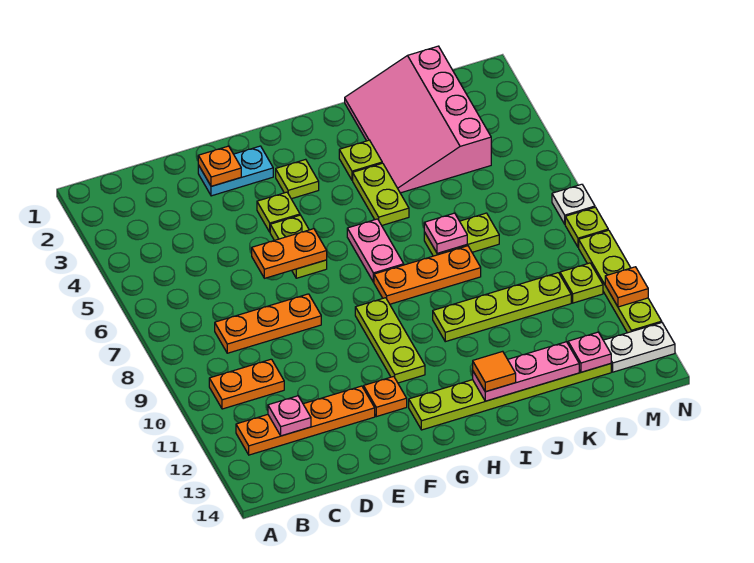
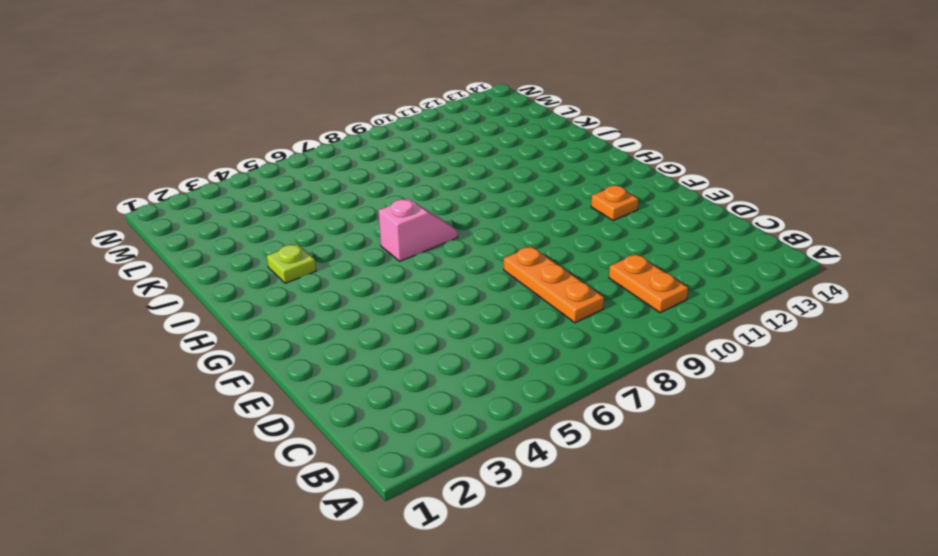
pink slope H6:H7 level 1 top 6 -> pink plate H6:H7 level 1
none -> orange plate B12:E12 level 1
none -> cyan plate E2:F2 level 1
none -> lime plate F4 level 1
none -> lime plate F5:F6 level 1

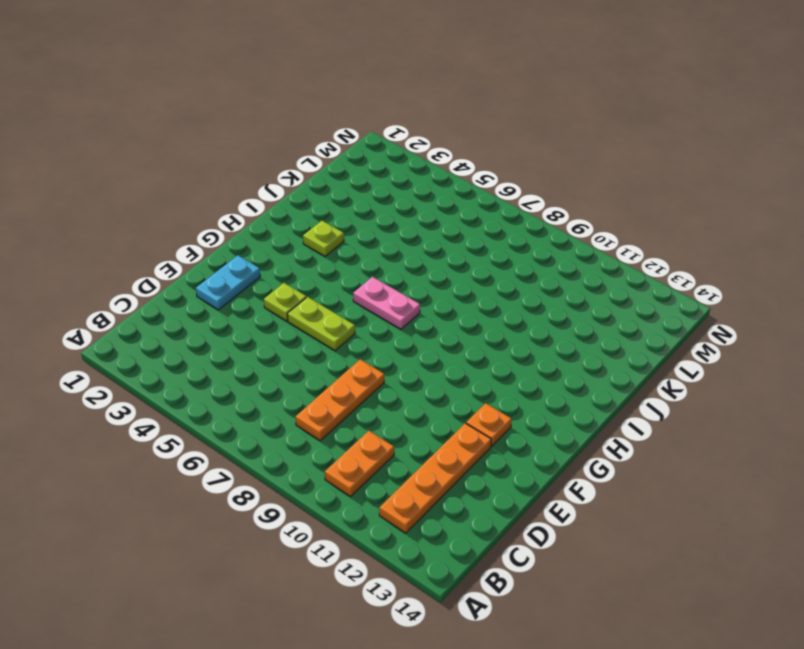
none -> lime plate G3 level 1
none -> lime plate G9:G11 level 1
none -> lime plate G13:L13 level 1
none -> orange plate H8:J8 level 1

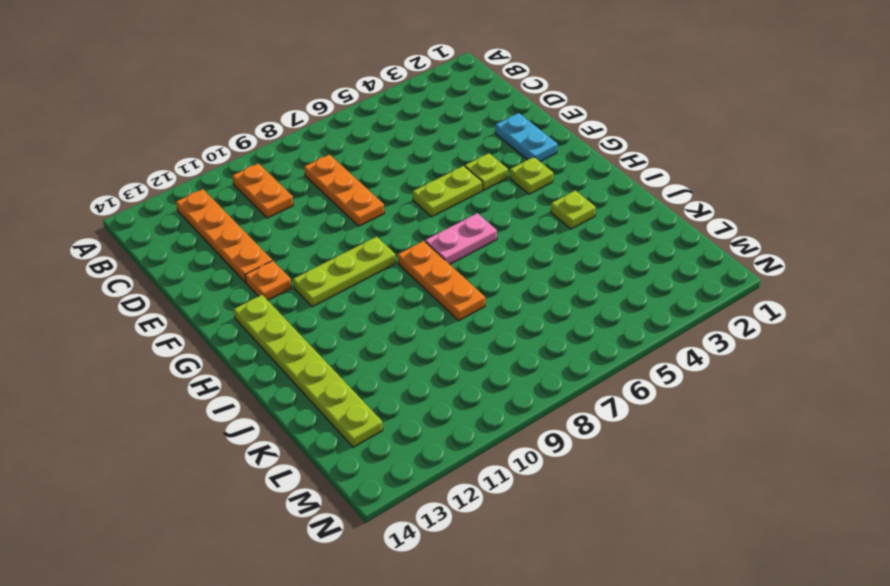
none -> lime plate I4:I5 level 1
none -> lime plate I10:L10 level 1
none -> pink slope J1:L4 level 1 top L
none -> lime plate J7:K7 level 1

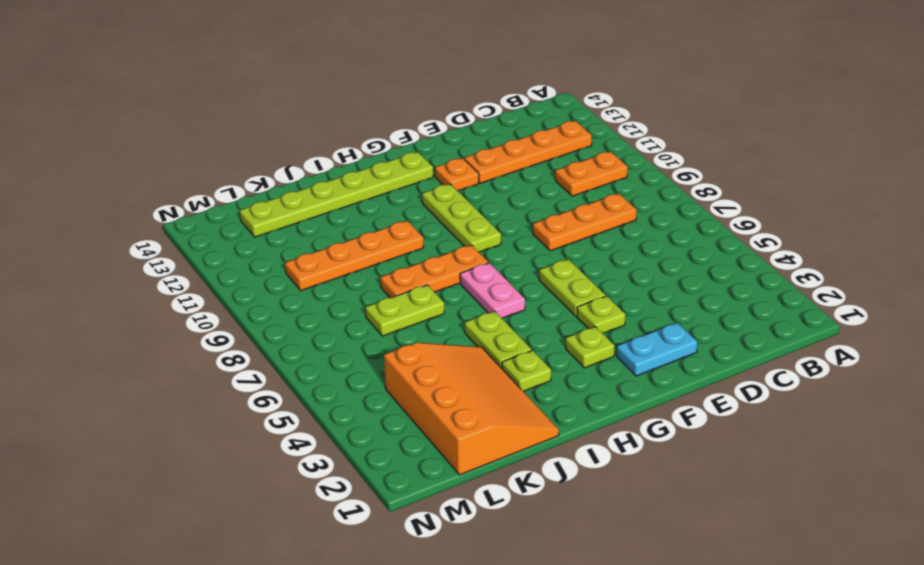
orange plate I10:L10 level 1 -> lime plate I10:L10 level 1
orange slope J1:L4 level 1 top L -> pink slope J1:L4 level 1 top L
none -> lime plate M10 level 1
none -> white plate M13:N13 level 1
none -> white plate N7 level 1
none -> lime plate N8 level 1

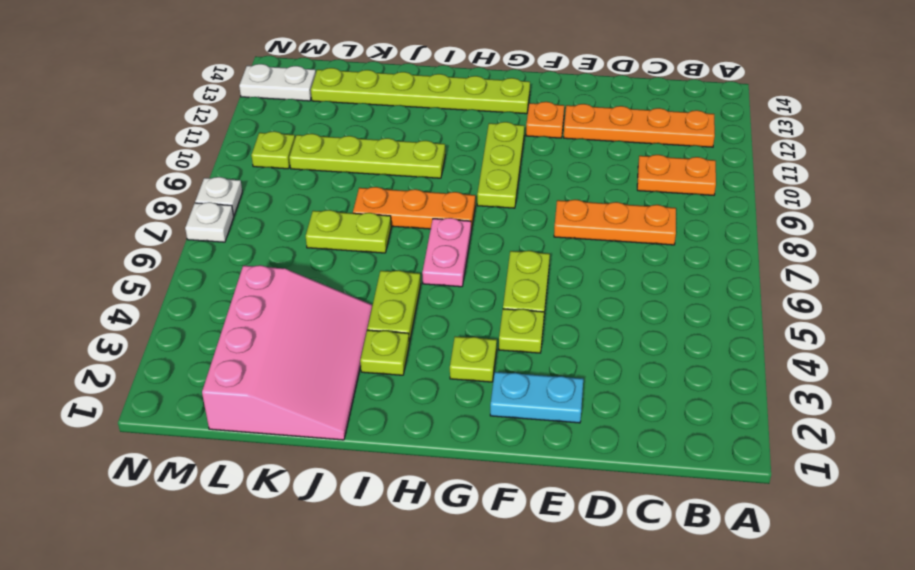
white plate N8 level 1 -> lime plate N8 level 1
none -> lime plate N9:N12 level 1
none -> pink plate C12 level 2
none -> orange plate E2 level 2
none -> orange plate E6:F6 level 2

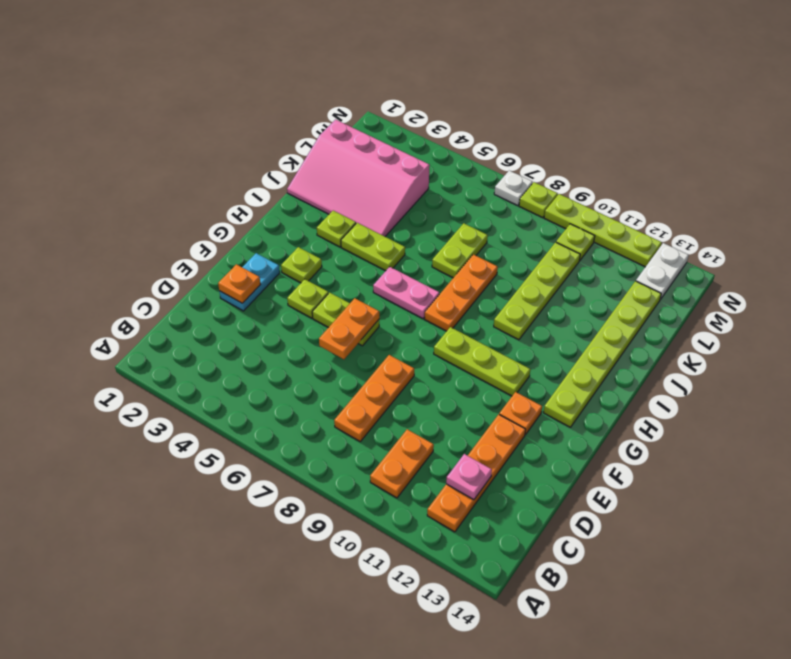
none -> pink plate I13:K13 level 2
none -> pink plate J7 level 2
none -> pink plate L13 level 2
none -> orange plate N11 level 2

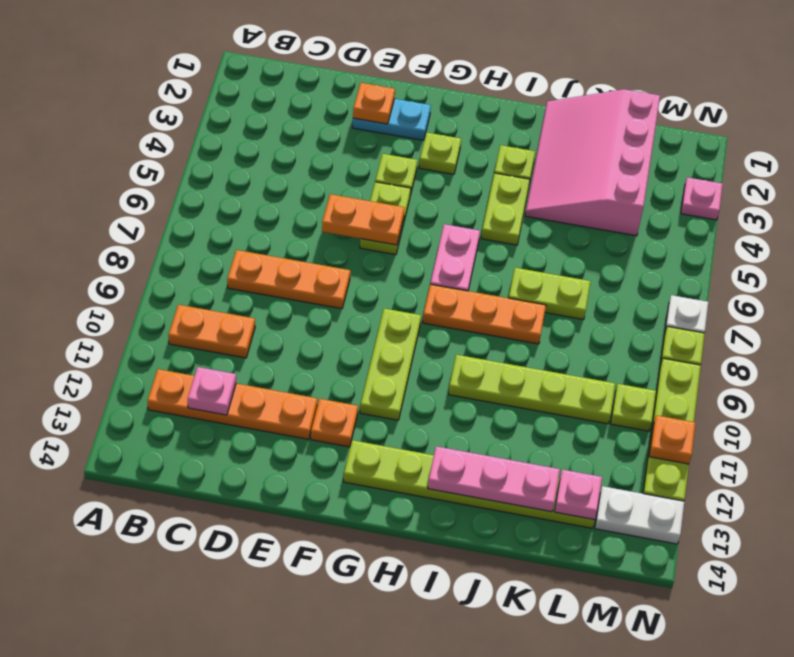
pink plate N3 level 1 -> pink plate J7 level 2
none -> orange tile I13 level 3

